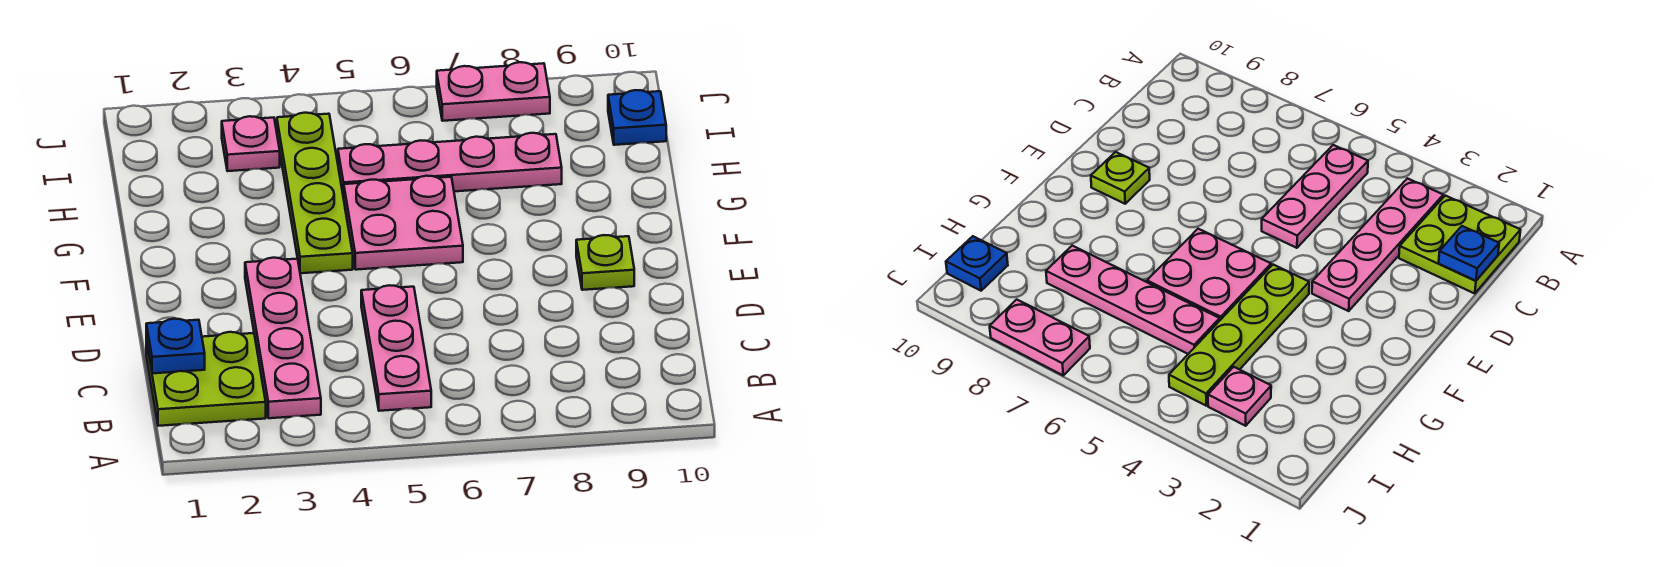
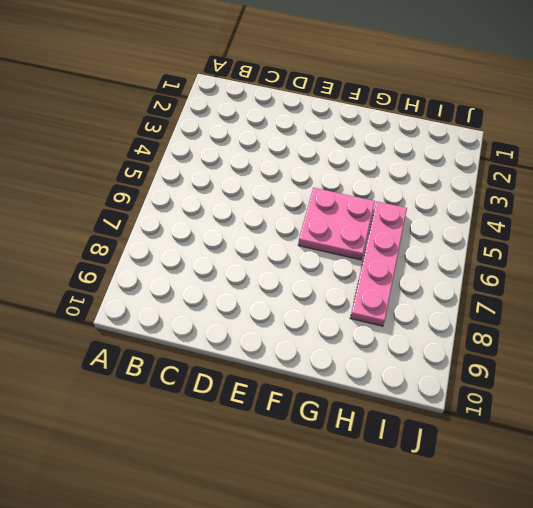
none -> lime plate B1:C2 level 1
none -> pink plate B3:E3 level 1

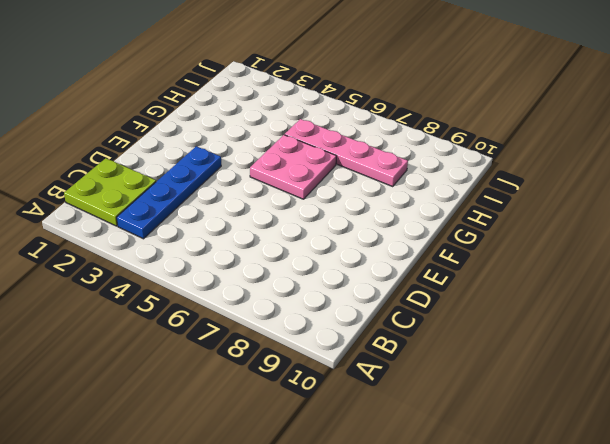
blue plate B3:E3 level 1 -> pink plate B3:E3 level 1
none -> pink plate B5:D5 level 1
none -> lime plate E9 level 1

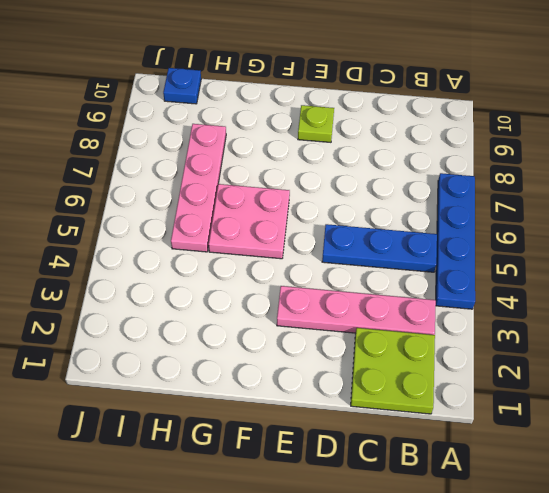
blue plate A4:A7 level 1 -> none
blue plate B5:D5 level 1 -> pink plate B5:D5 level 1
none -> lime plate F4:I4 level 1
none -> pink plate I3 level 1

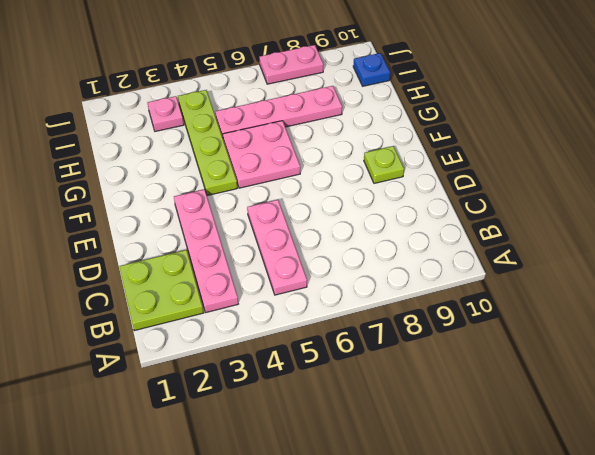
none -> blue plate C1 level 2

